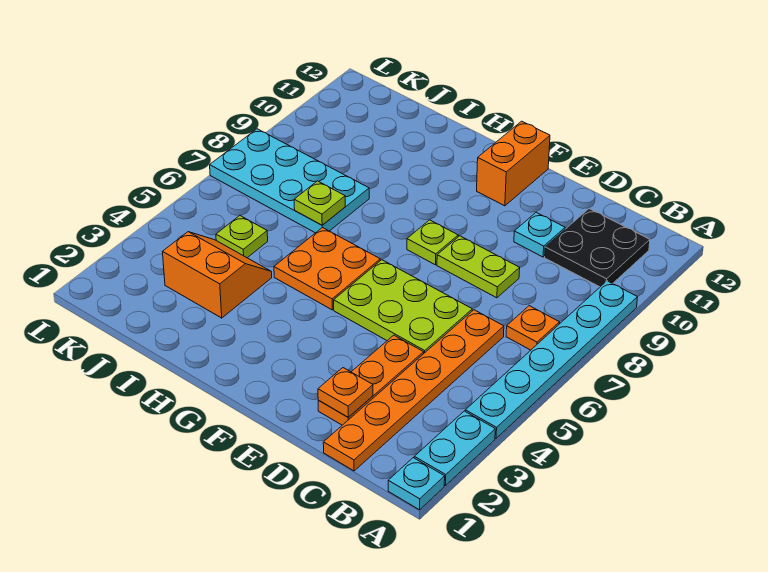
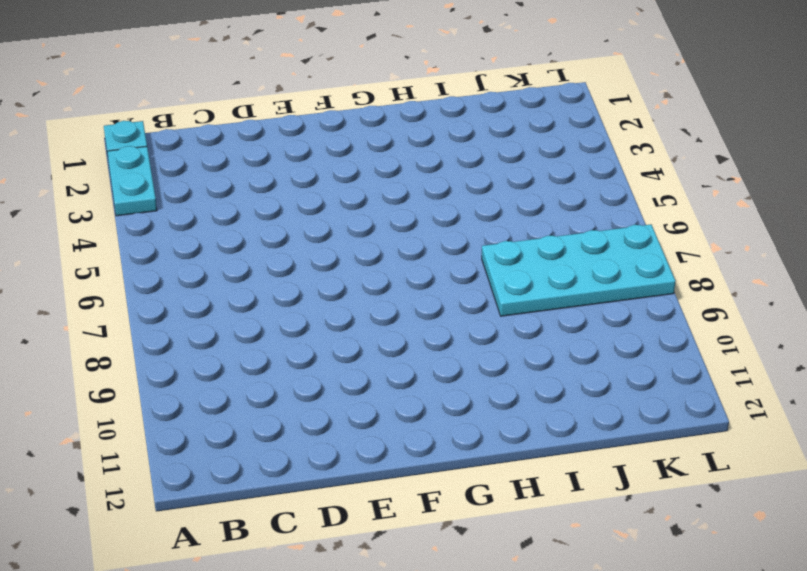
none -> cyan plate A4:A9 level 1
none -> orange plate B7 level 1
none -> black plate B10:C11 level 1

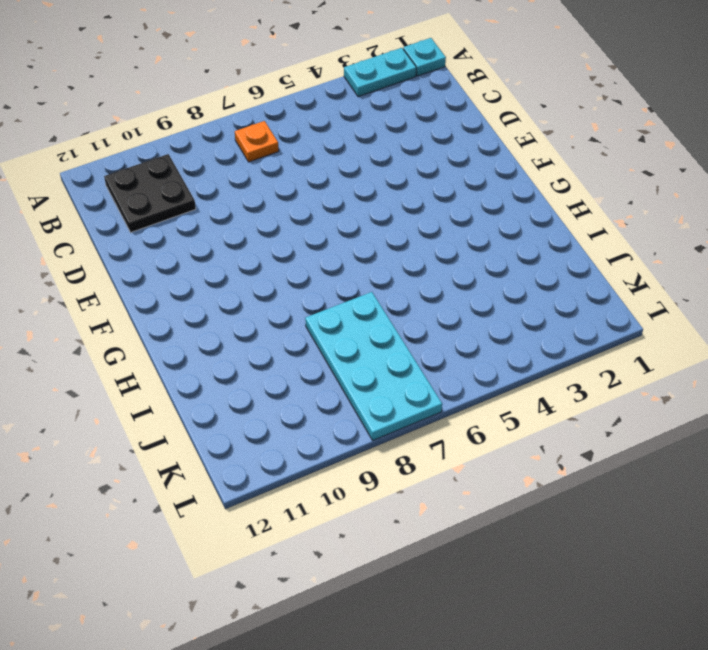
none -> cyan plate A4:A9 level 1
none -> orange plate C1:C6 level 1
none -> orange plate D2:D4 level 1

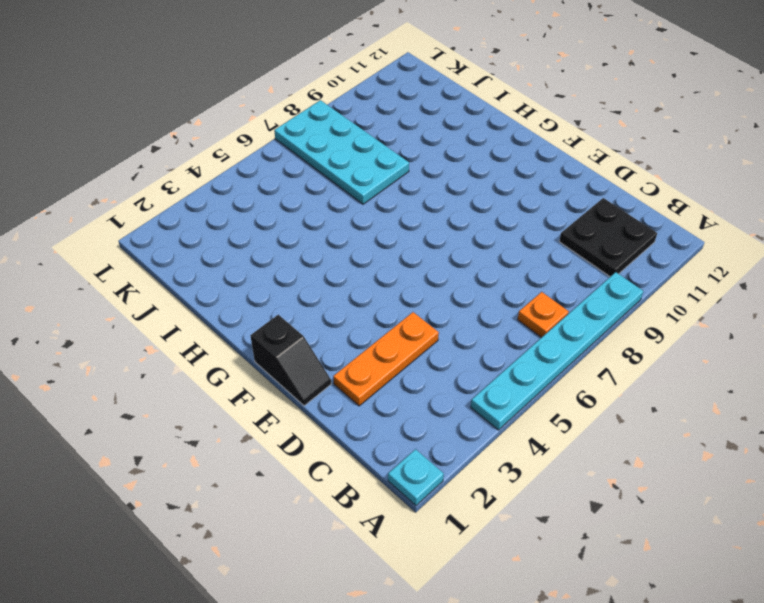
black slope E1:F1 level 1 top F -> none
none -> cyan plate A2:A3 level 1
none -> orange plate C1:C6 level 1
none -> lime plate D5:F6 level 1

